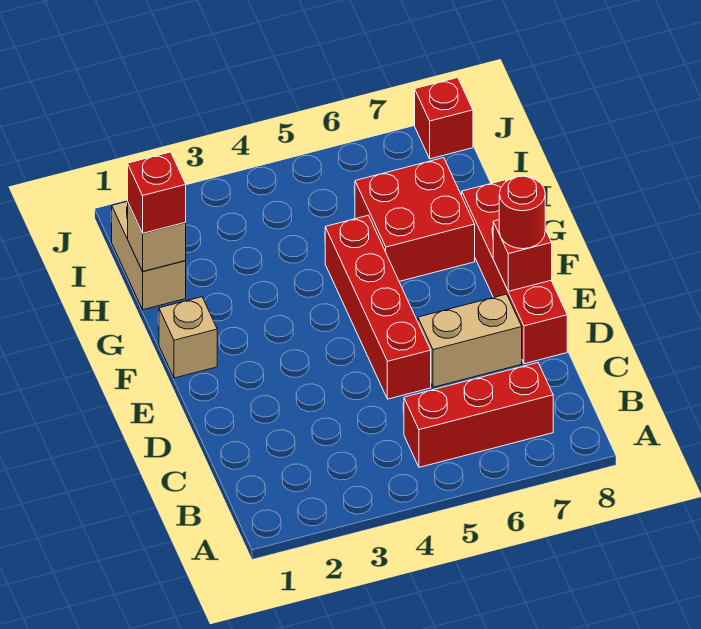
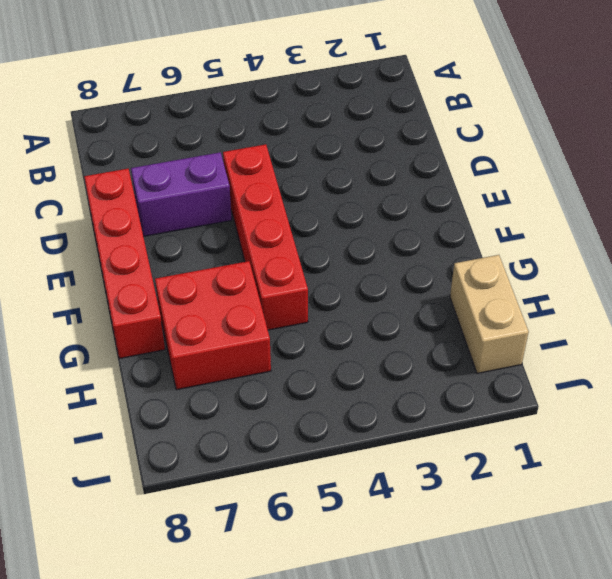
purple brick D6:D7 level 1 -> tan brick D6:D7 level 1
none -> red brick B5:B7 level 1
none -> tan brick F1 level 1
none -> red brick J8 level 1

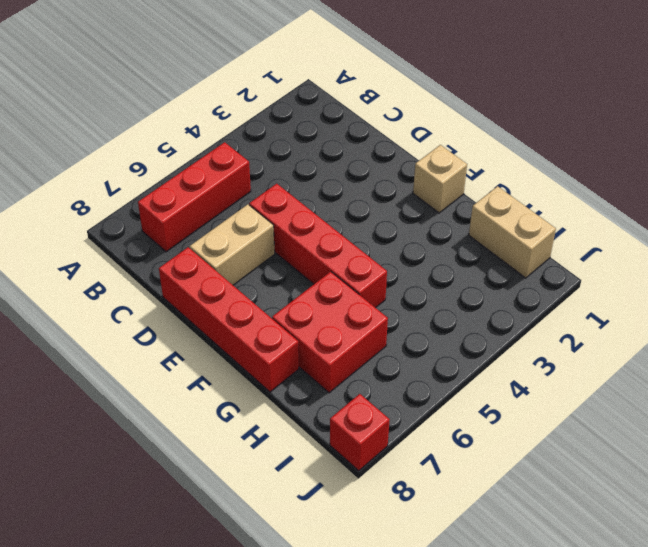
none -> red brick E8 level 2
none -> tan brick H1 level 2
none -> red round brick E8 level 3

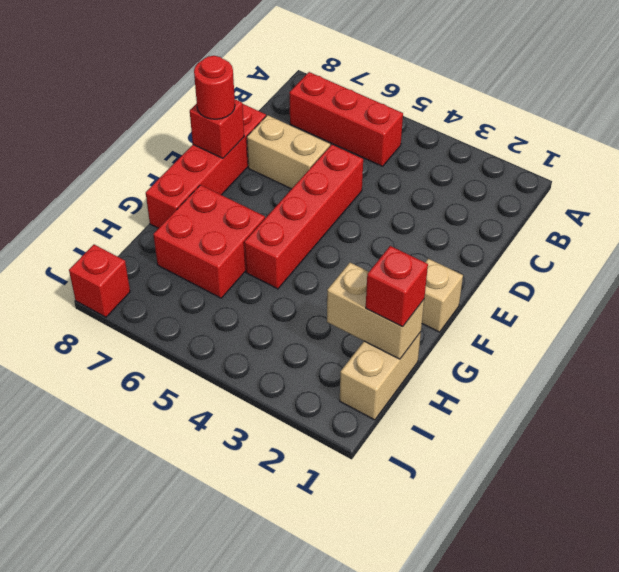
tan brick H1:H2 level 2 -> tan brick H1 level 2

